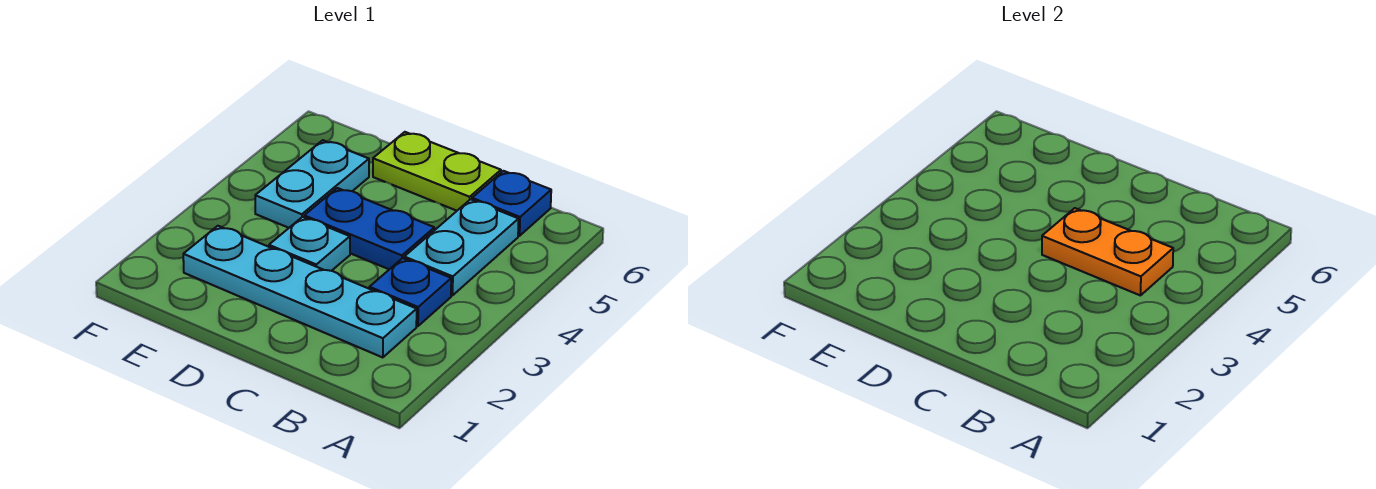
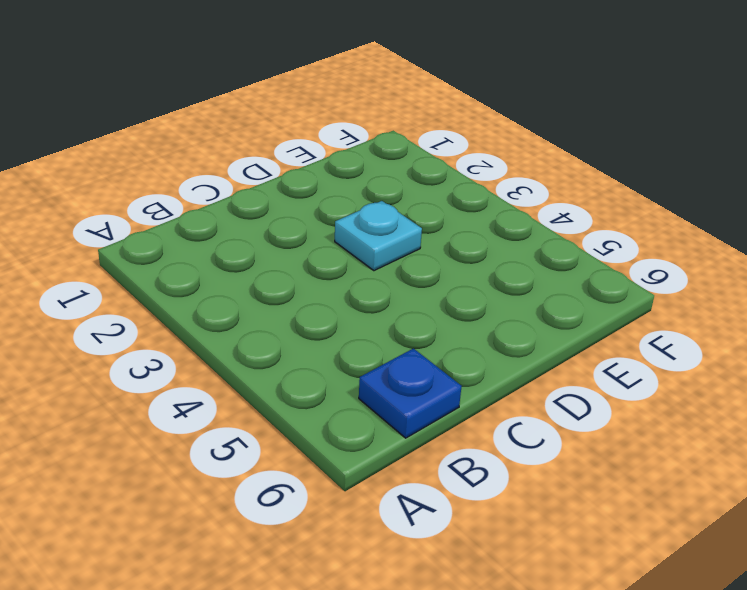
none -> cyan plate B2:E2 level 1
none -> blue plate B3 level 1

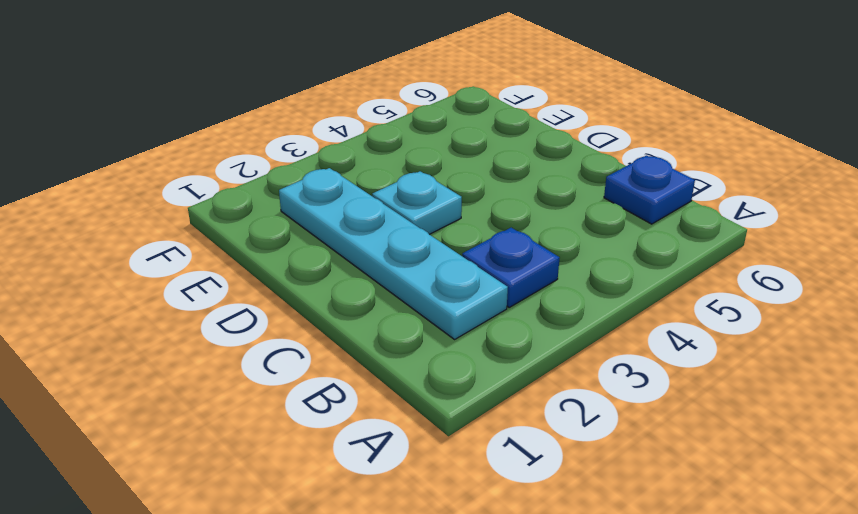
none -> cyan plate B4:B5 level 1
none -> blue plate C4:D4 level 1

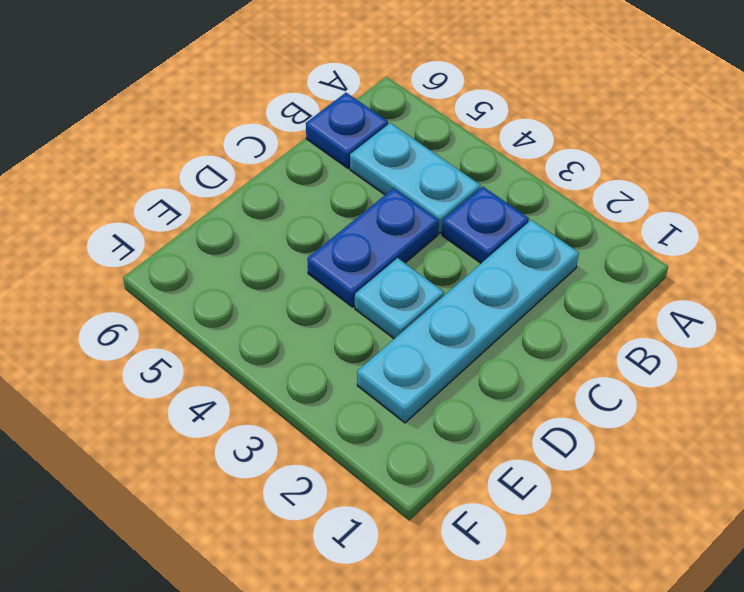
none -> lime plate C6:D6 level 1
none -> cyan plate E4:E5 level 1

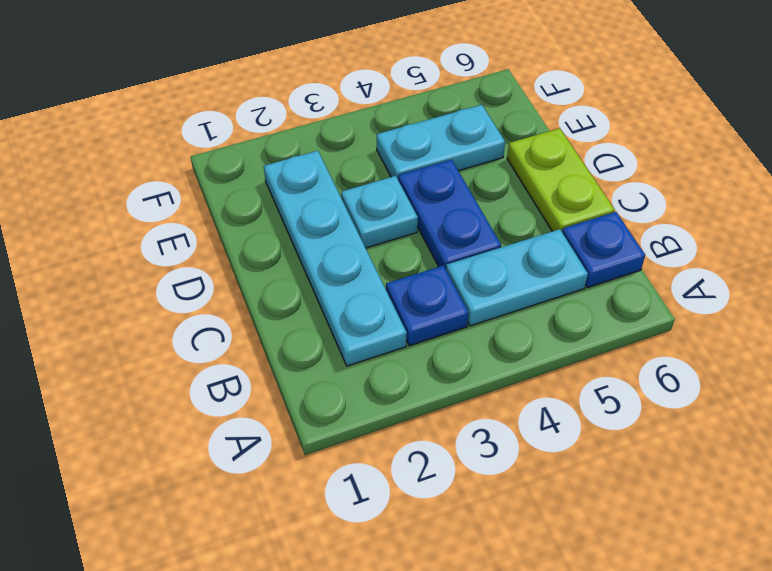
none -> orange plate B4:C4 level 2

